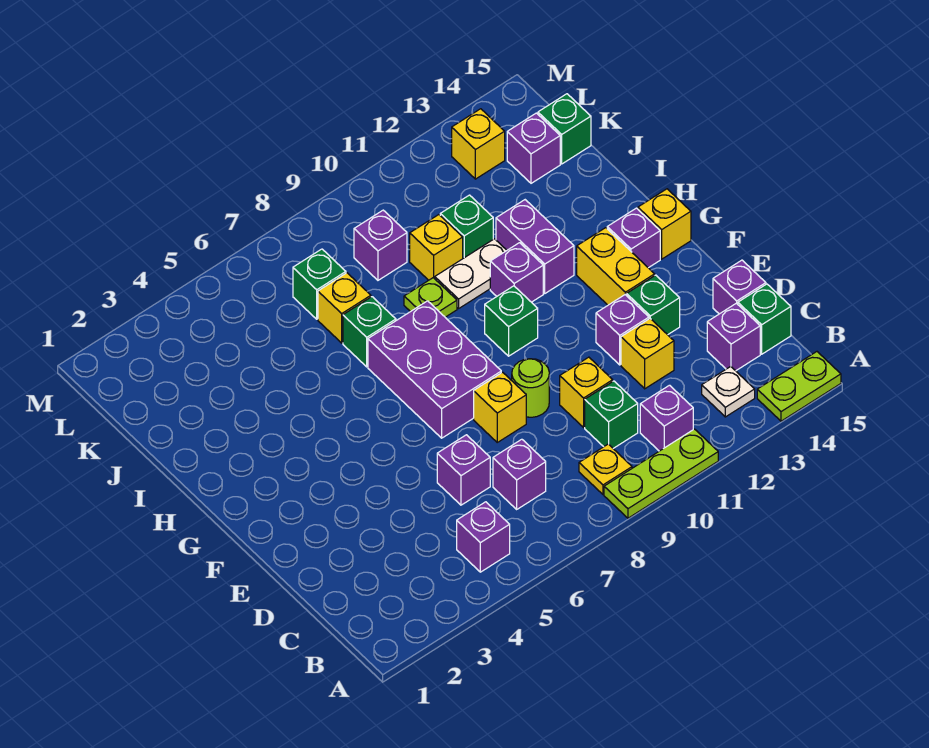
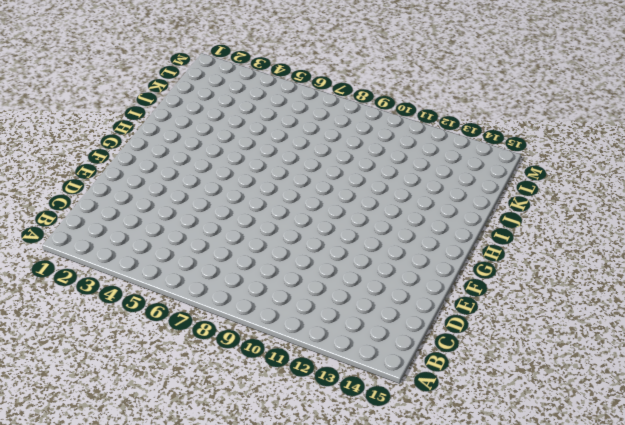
none -> lime plate A9:A11 level 1
none -> lime plate A14:A15 level 1
none -> purple brick B5 level 1
none -> yellow plate B9 level 1

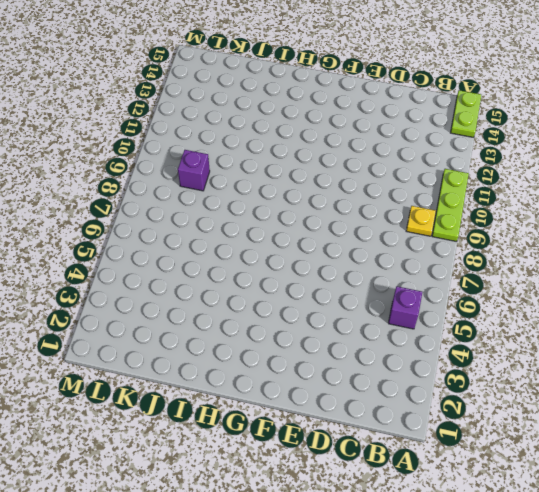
none -> purple brick B11 level 1
none -> white plate B13 level 1
none -> purple brick C7 level 1
none -> green brick C10 level 1

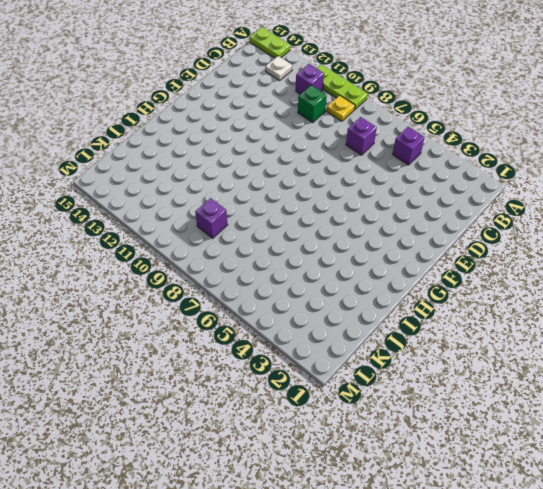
none -> purple brick C14 level 1
none -> green brick C15 level 1
none -> purple brick D6 level 1
none -> yellow brick D10 level 1

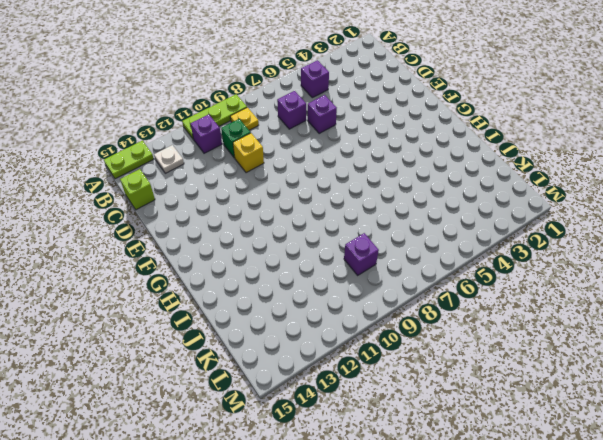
lime brick C15 level 1 -> green brick C15 level 1
none -> purple brick C14 level 1
none -> yellow brick D12 level 1
none -> purple brick D15 level 1
none -> yellow brick E8 level 1

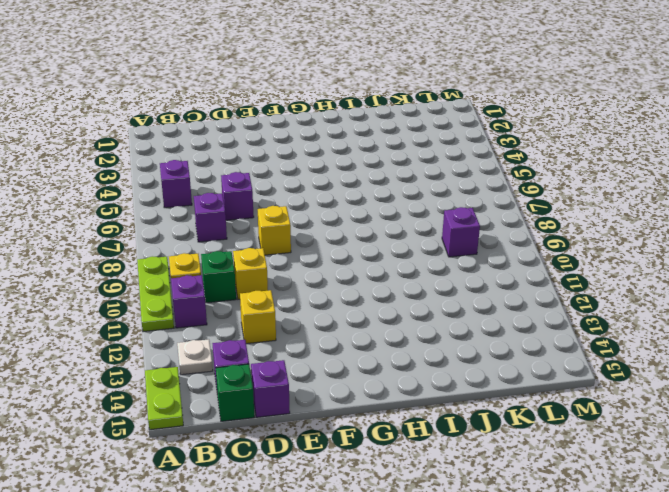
none -> lime round brick E9 level 1
none -> purple brick E12 level 1
none -> green brick E13 level 1
none -> purple brick F7:H8 level 1

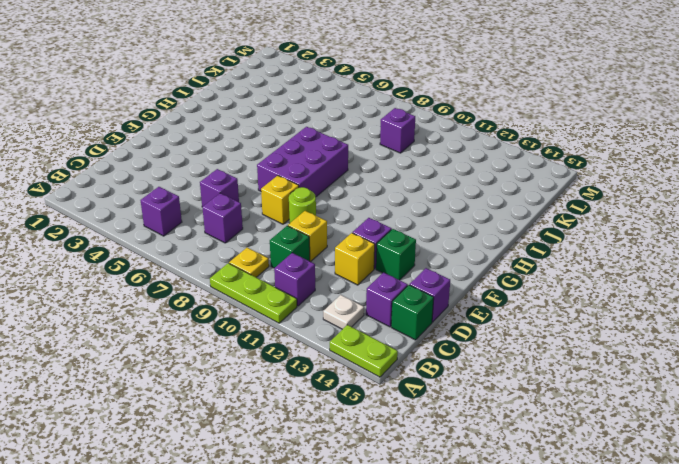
none -> yellow brick F13:G13 level 1
none -> green brick G10 level 1
none -> purple brick G14 level 1
none -> yellow brick G15 level 1

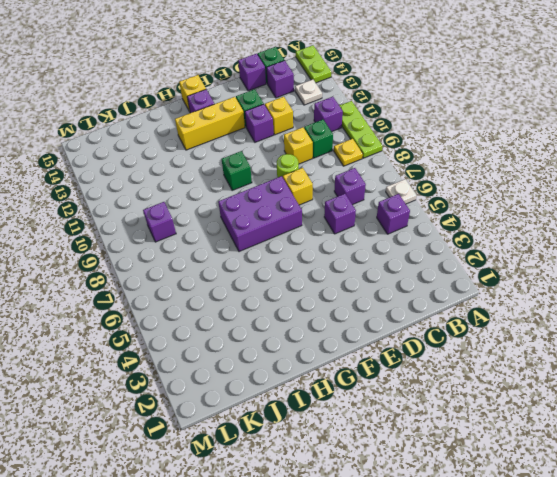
white plate A6 level 1 -> none
yellow brick F13:H13 level 1 -> yellow brick F13:G13 level 1
none -> purple brick H11 level 1
none -> purple brick H12:I12 level 1
none -> green brick I7 level 1
none -> lime plate I9 level 1

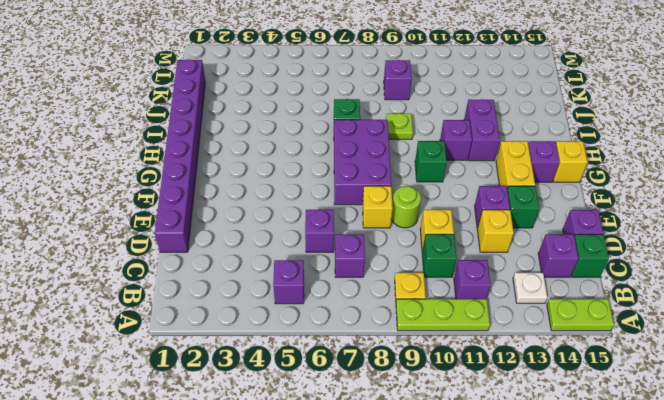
purple brick D1:K1 level 1 -> none
none -> white plate I10:I11 level 1
none -> yellow brick J7 level 1
none -> yellow brick J10 level 1
none -> green brick J11 level 1

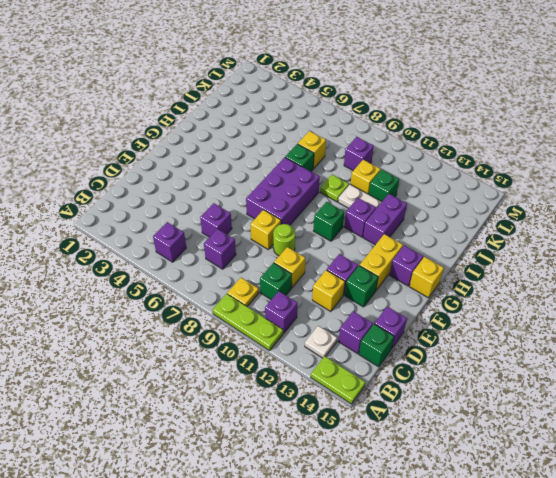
none -> green brick K7 level 1
none -> purple brick K14 level 1
none -> green brick K15 level 1
none -> yellow brick L13 level 1

